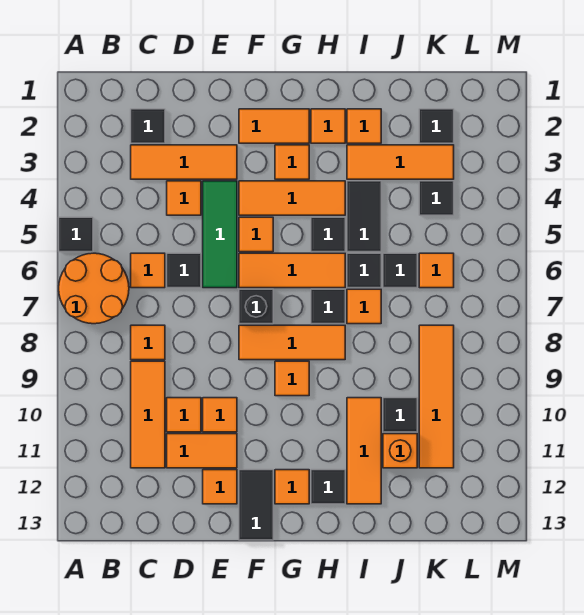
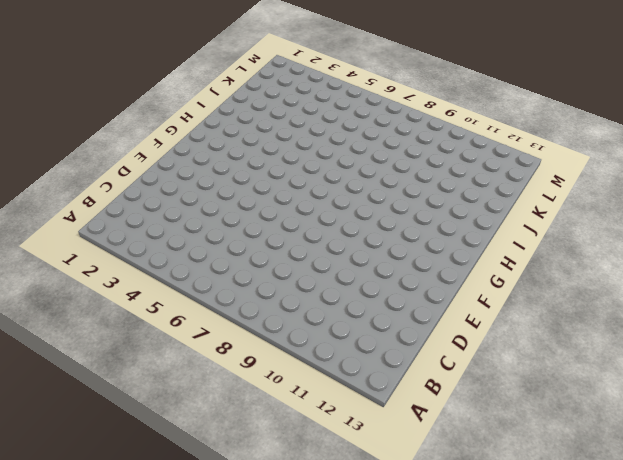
none -> black tile A5 level 1
none -> orange round brick A6:B7 level 1
none -> black tile C2 level 1
none -> orange tile C3:E3 level 1

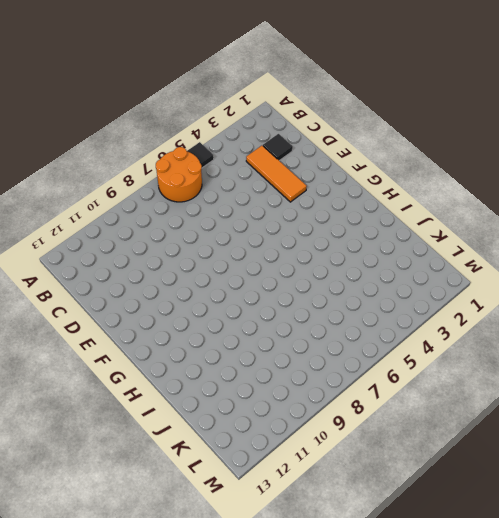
none -> orange tile C6 level 1
none -> orange tile C8 level 1
none -> orange tile C9:C11 level 1
none -> orange tile D4 level 1

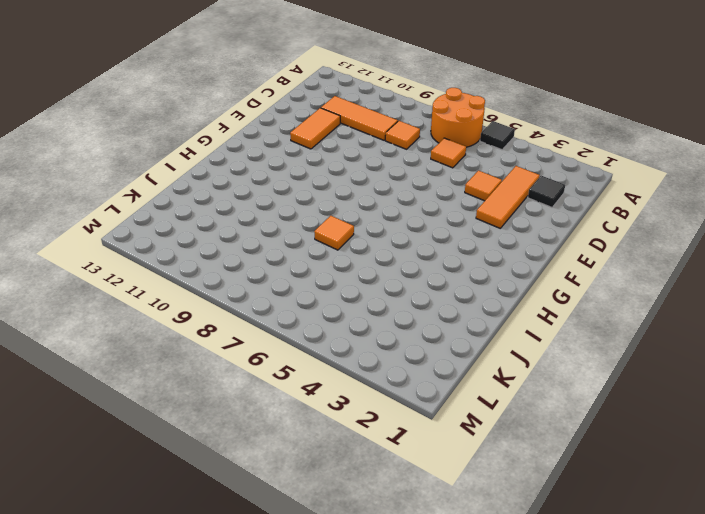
none -> black tile D6 level 1
none -> orange tile D10 level 1
none -> green tile E4:E6 level 1
none -> orange tile E10 level 1

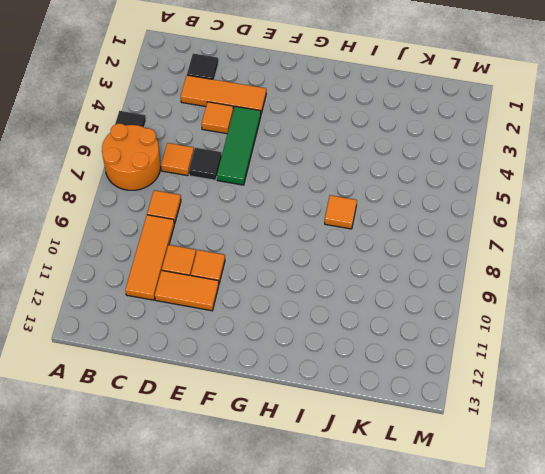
none -> orange tile E12 level 1
none -> orange tile F2:G2 level 1
none -> orange tile F4:H4 level 1
none -> orange tile F5 level 1

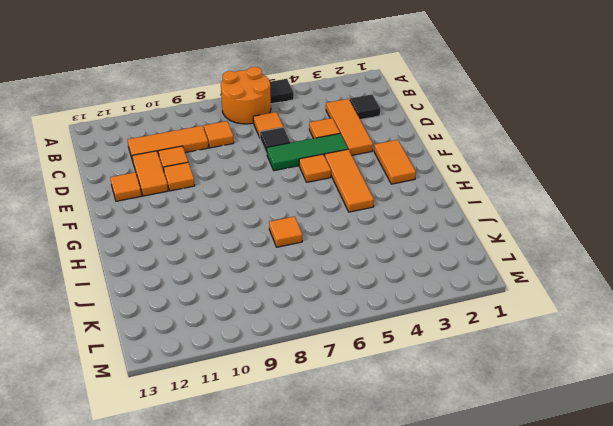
none -> orange tile F6:H6 level 1
none -> black brick F7 level 1
none -> orange tile F8:H8 level 1
none -> black tile F12:F13 level 1

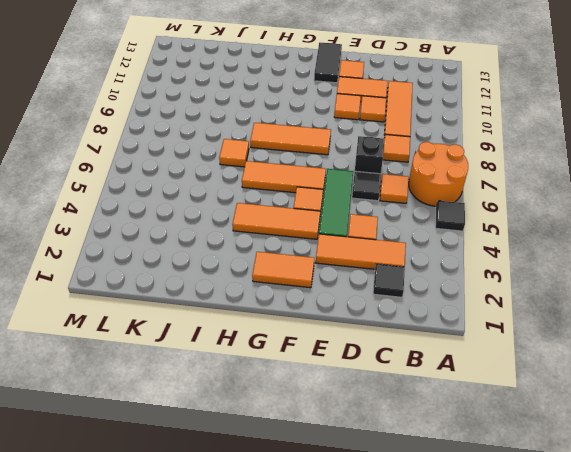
black brick D7 level 1 -> black brick F7 level 1
none -> orange tile G3 level 1
none -> orange tile G9 level 1
none -> orange tile G12 level 1
none -> orange tile H2 level 1

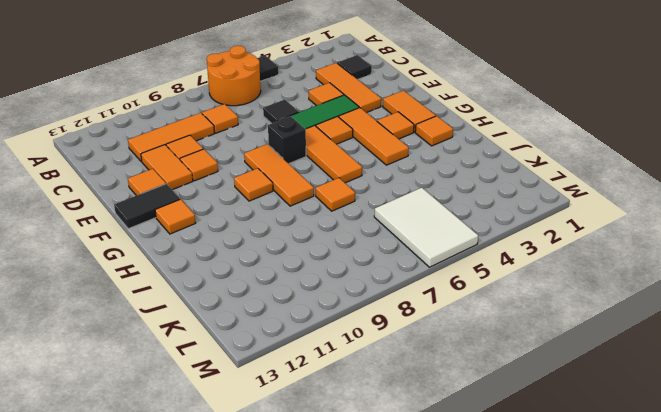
white tile K5:M6 level 1 -> orange tile K6 level 1
none -> orange tile C6 level 1
none -> black tile H5 level 1
none -> black tile H7 level 1
none -> black tile H12 level 1

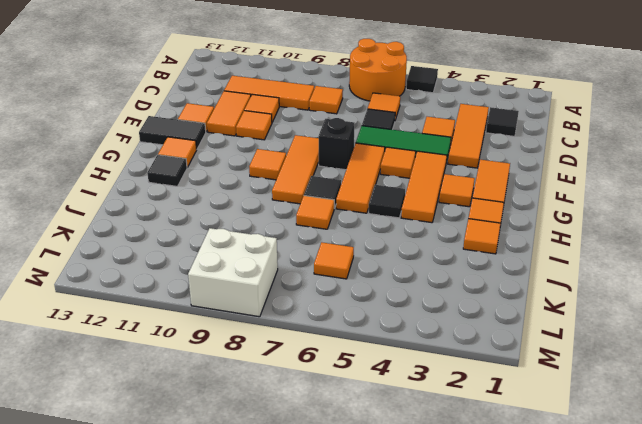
white brick L8:M9 level 1 -> none
none -> orange tile I3:K3 level 1
none -> black tile I4:I5 level 1
none -> black tile I6 level 1
none -> orange tile I10:I12 level 1

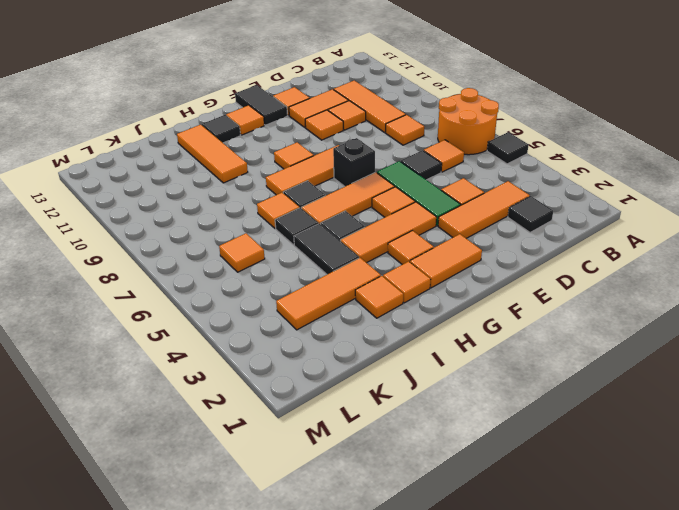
none -> black tile J6 level 1
none -> black tile J10 level 1
none -> orange brick J11 level 1
none -> black tile K2 level 1

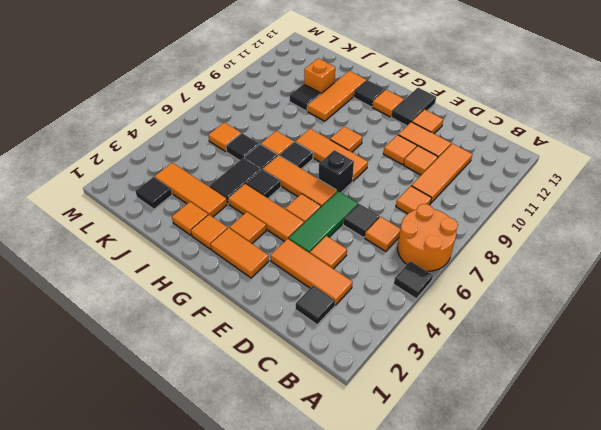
none -> black tile K4 level 1
none -> orange tile K8:K11 level 1

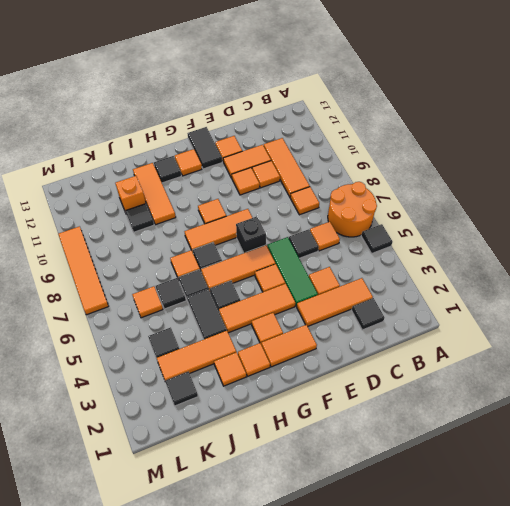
orange tile M7:M10 level 1 -> orange tile K8:K11 level 1

